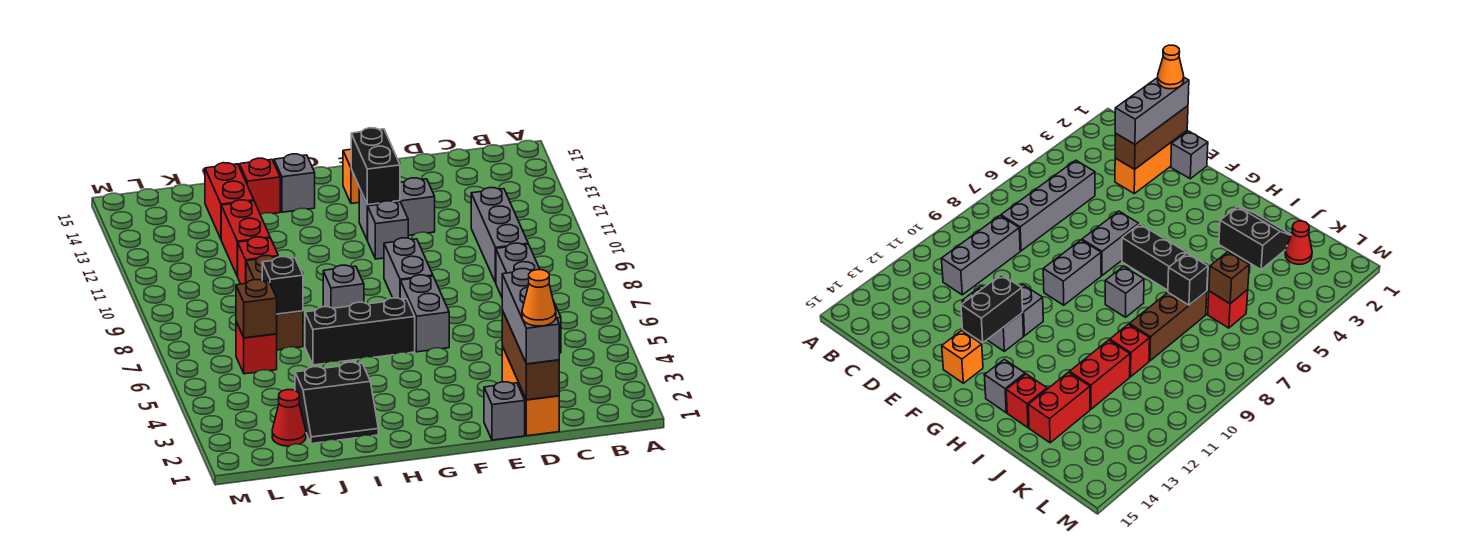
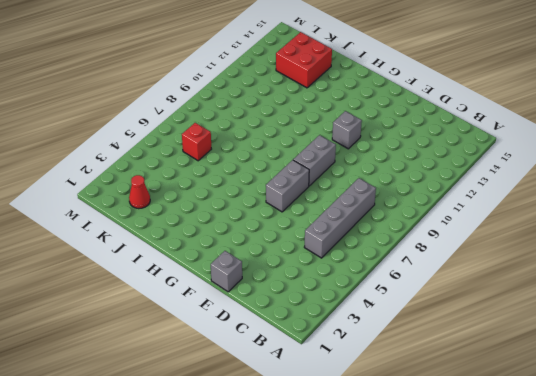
red brick J13:K14 level 1 -> red brick J13:J14 level 1
none -> grey brick C9:C11 level 1
none -> orange brick D1:D3 level 1
none -> grey brick E12:F12 level 1

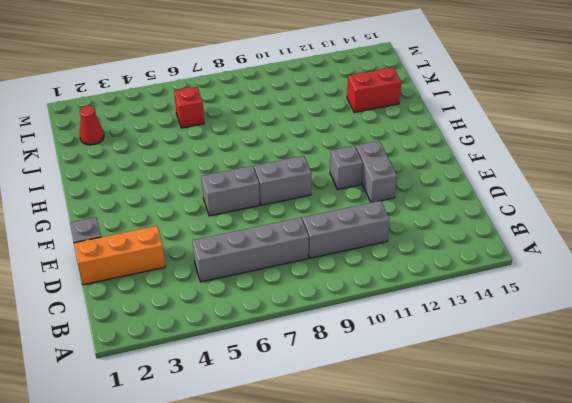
none -> orange brick F14 level 1
none -> black brick G6:I6 level 1
none -> grey brick H8 level 1

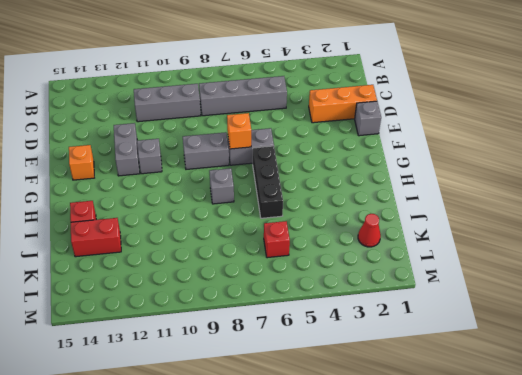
orange brick F7 level 2 -> none
none -> grey brick H14 level 1
none -> black slope I2:J3 level 1 top 3
none -> brown brick J7:J9 level 1

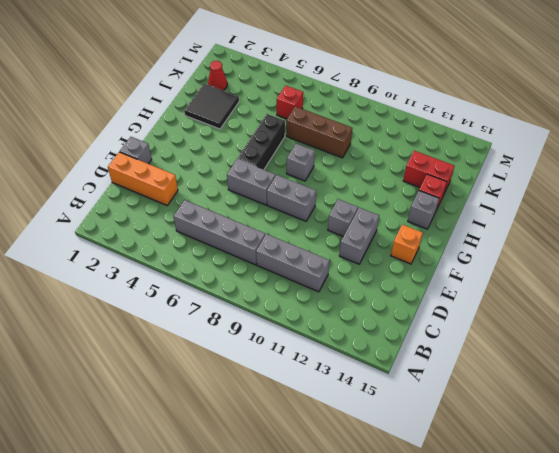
black tile I2:J3 level 1 -> black slope I2:J3 level 1 top 3
none -> red brick J10 level 1
none -> red brick J11:J12 level 1
none -> brown brick D1:D3 level 2

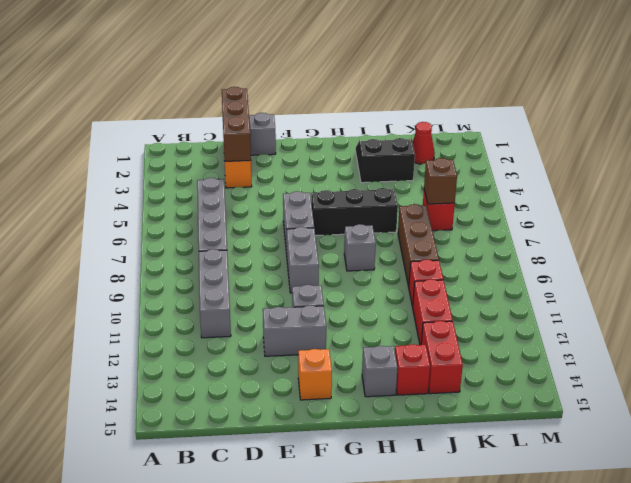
none -> black brick F12:F13 level 2
none -> black brick J7 level 2
none -> grey brick D1:D3 level 3

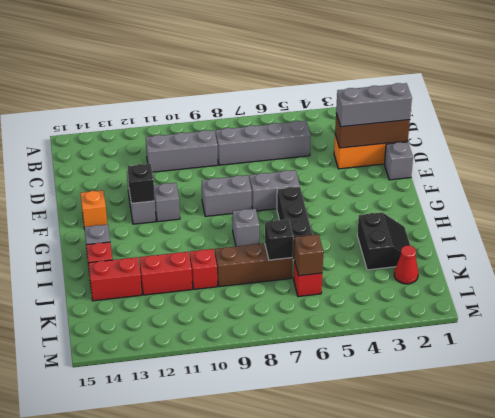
black brick F12 level 2 -> black brick F12:F13 level 2
none -> orange cone D1 level 4

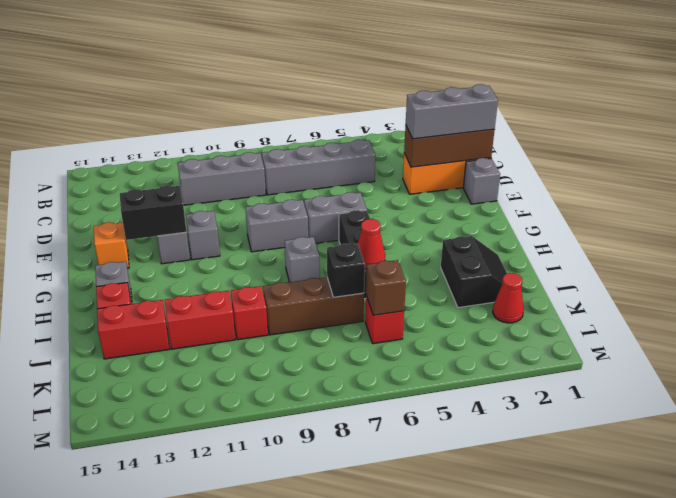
red cone I6 level 2 -> none
none -> orange cone D1 level 4

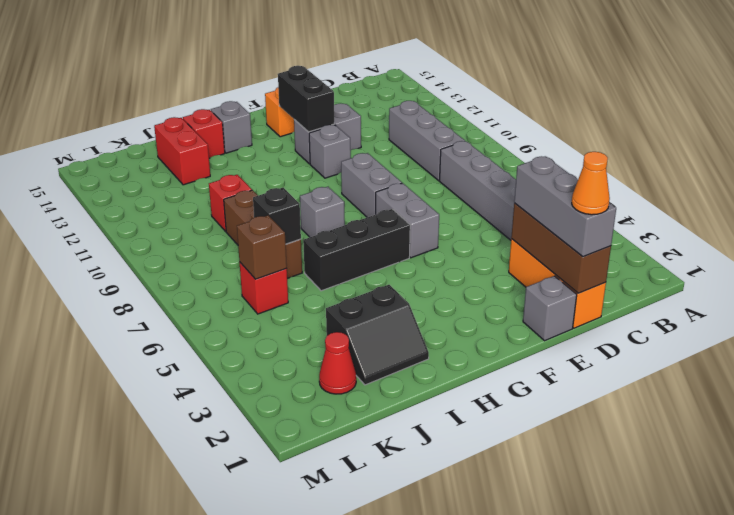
none -> red brick J11:J12 level 1

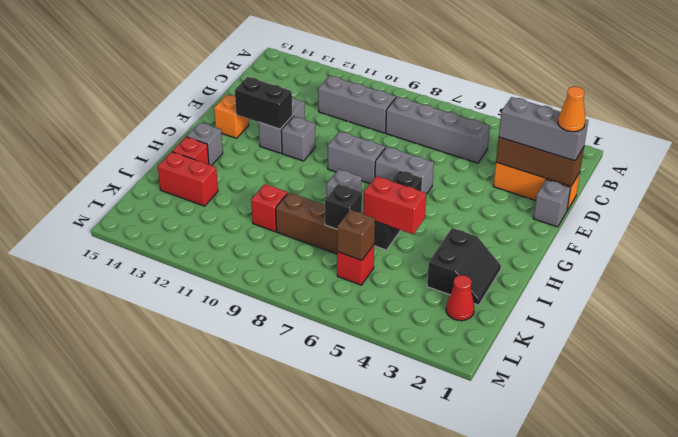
red brick I5:I6 level 2 -> red brick J11:J12 level 1

